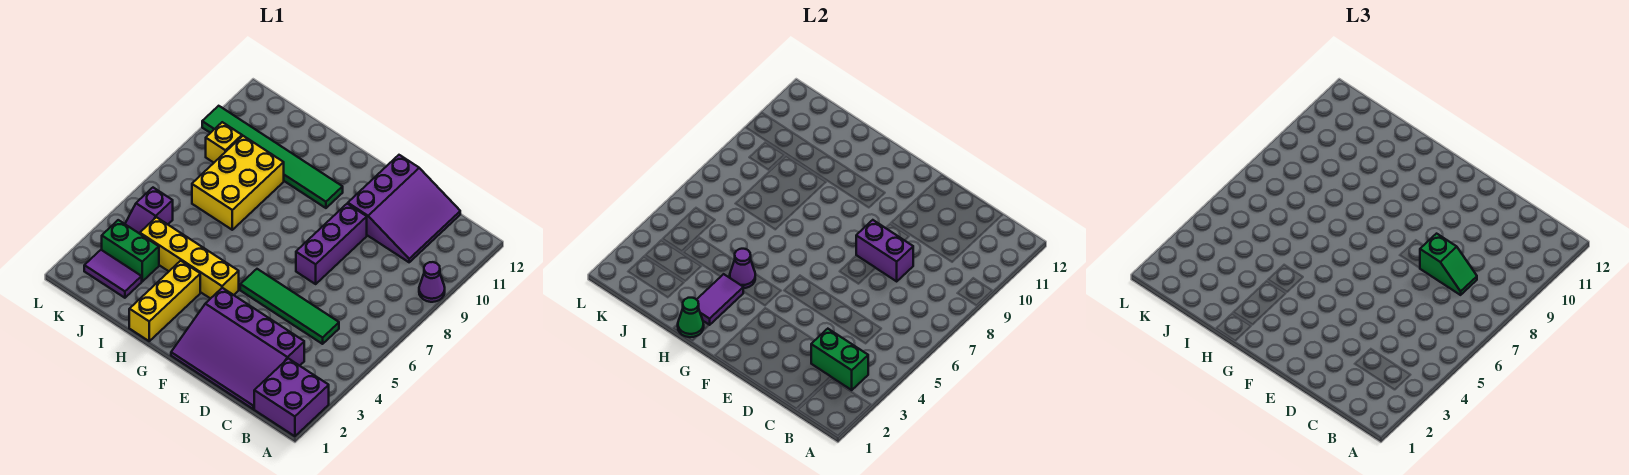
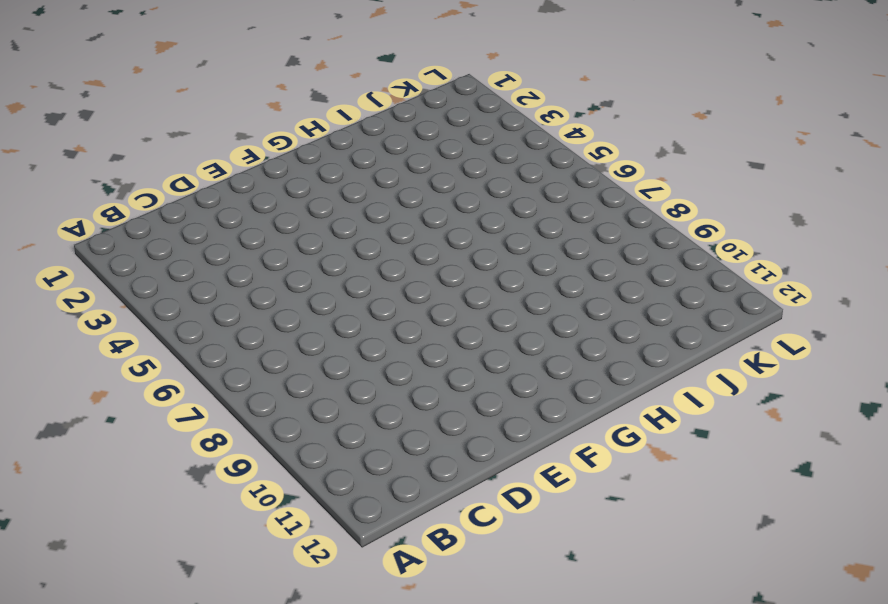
none -> purple brick A1:B2 level 1
none -> purple cone A9 level 1
none -> purple slope C1:F3 level 1 top 3

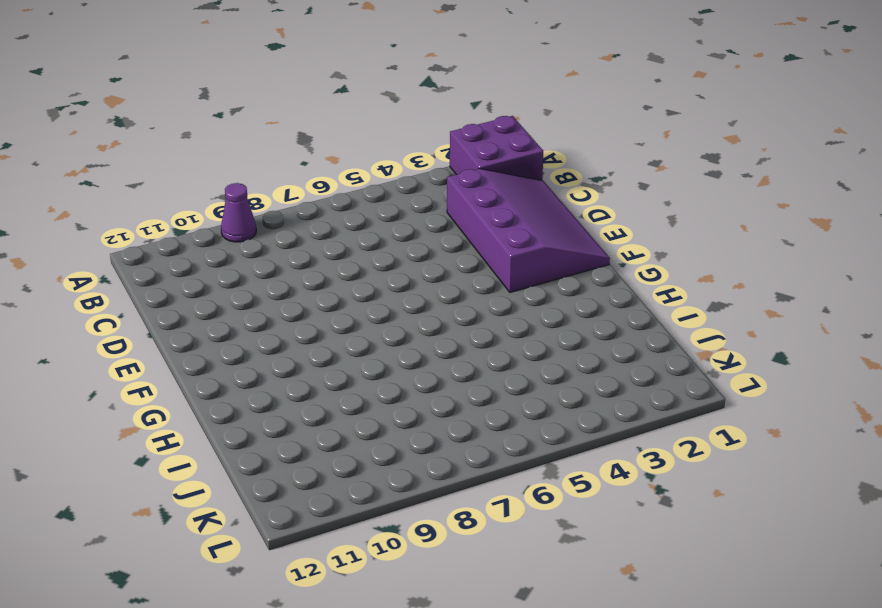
none -> green tile C5:F5 level 1
none -> purple slope C10:E12 level 1 top E
none -> purple brick E7:E9 level 1

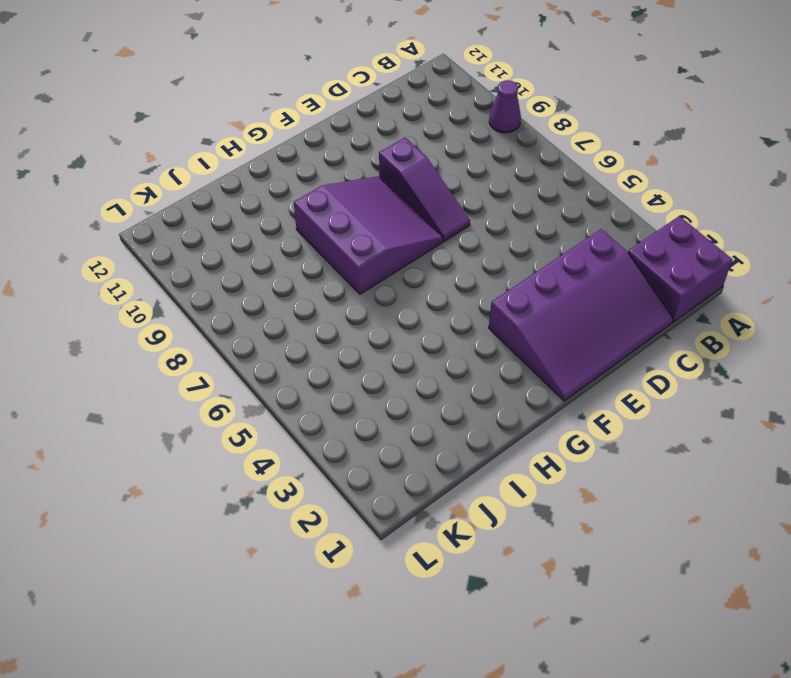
purple slope E7:E9 level 1 top 9 -> purple brick E7:E9 level 1
purple slope F7:H9 level 1 top H -> purple slope C10:E12 level 1 top E
none -> green tile C5:F5 level 1
none -> yellow brick G4:J4 level 1
none -> green tile G10:L10 level 1

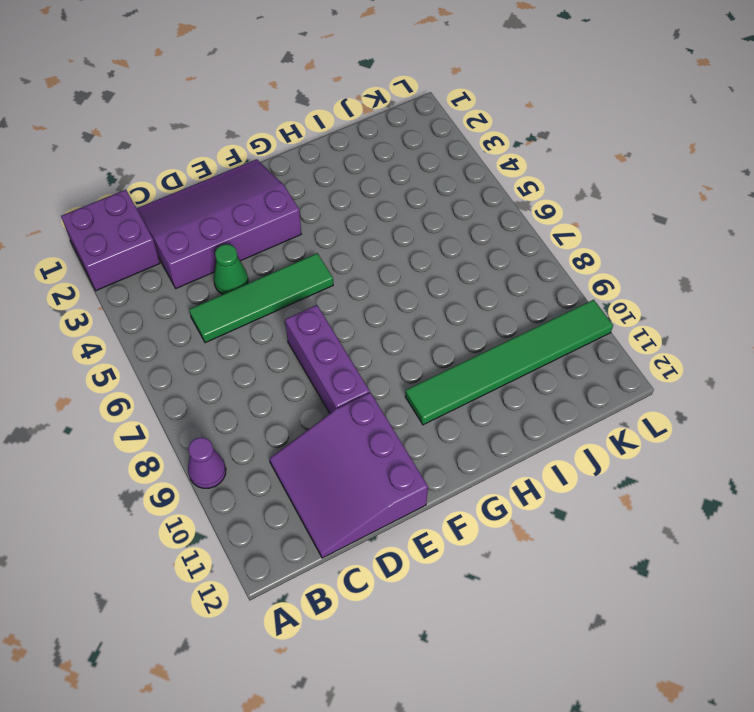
green cone D4 level 1 -> green cone H1 level 2
none -> yellow brick G4:J4 level 1
none -> yellow brick H1:H3 level 1
none -> yellow brick I7:J9 level 1

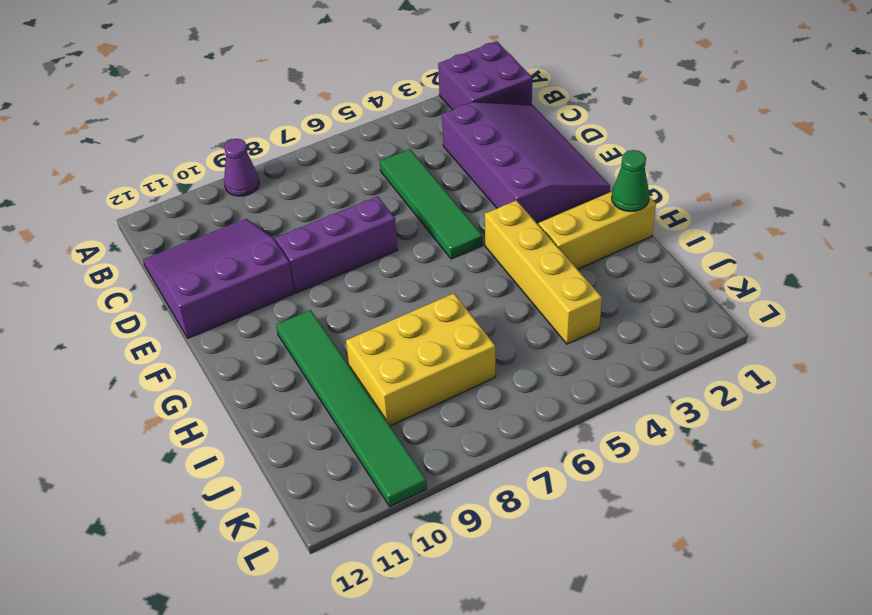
none -> purple tile J2:K2 level 1
none -> green brick J3:K3 level 1
none -> purple slope K4:K5 level 1 top 5

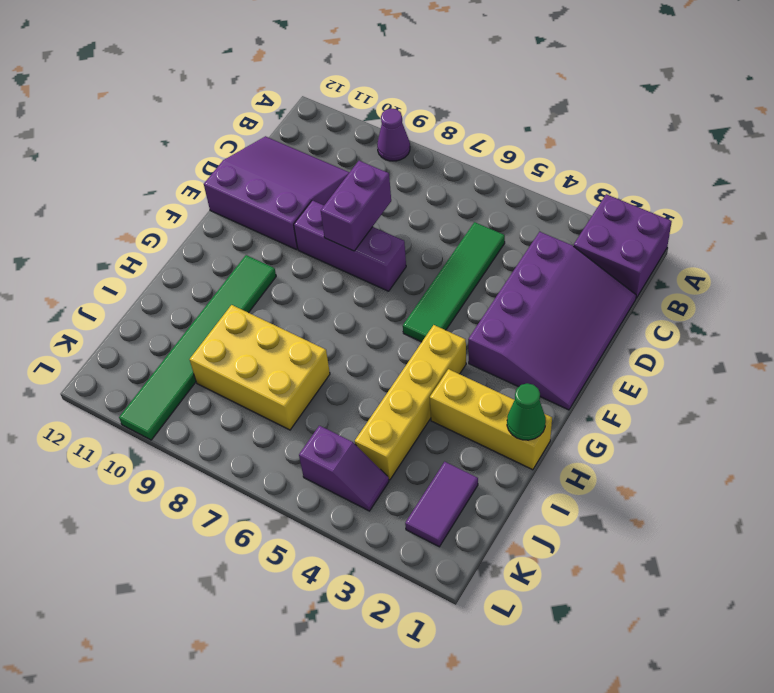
none -> green brick J3:K3 level 1
none -> yellow brick K9 level 1
none -> green brick B3:C3 level 2

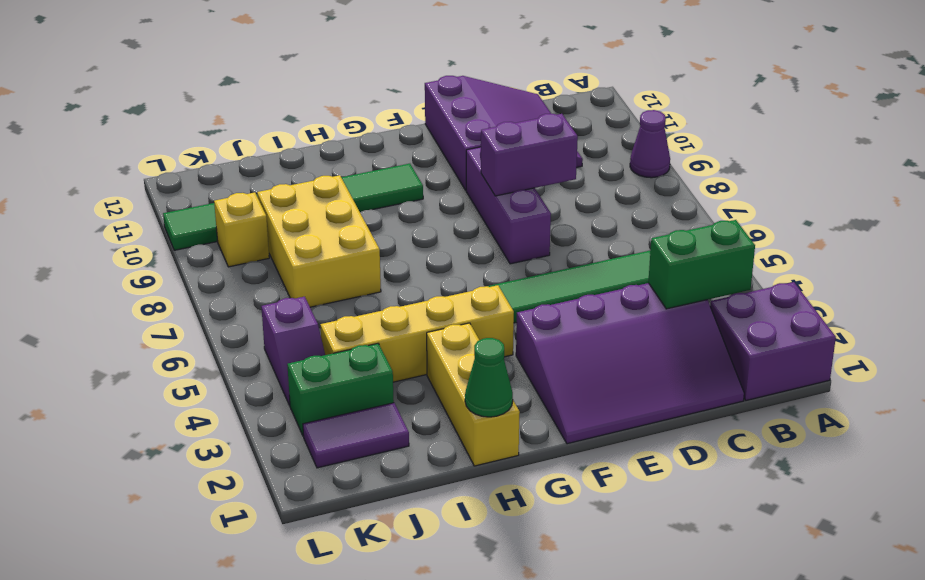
none -> purple tile H2:H3 level 2
none -> purple cone H4 level 2
none -> green slope C8:D8 level 3 top D

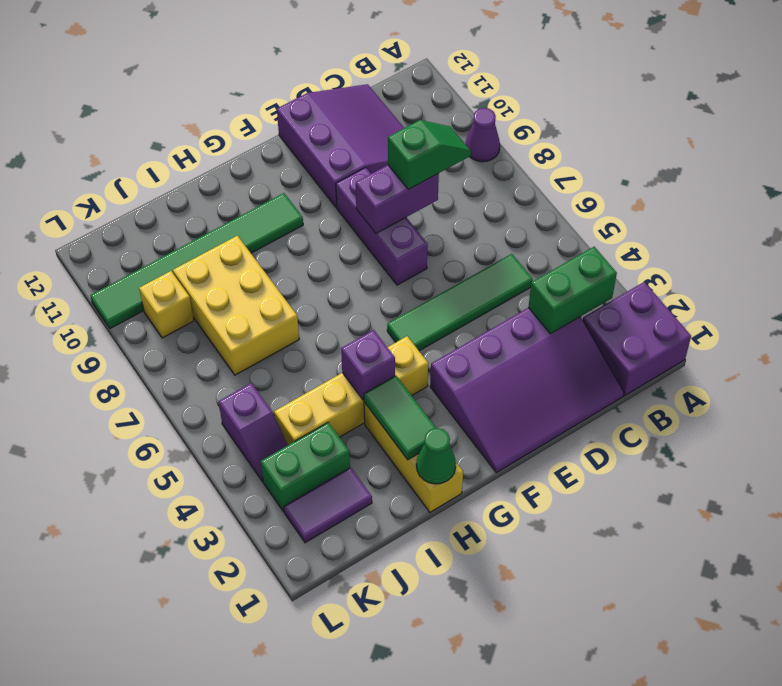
green tile H2:H3 level 2 -> purple tile H2:H3 level 2
purple brick H4 level 2 -> purple cone H4 level 2

